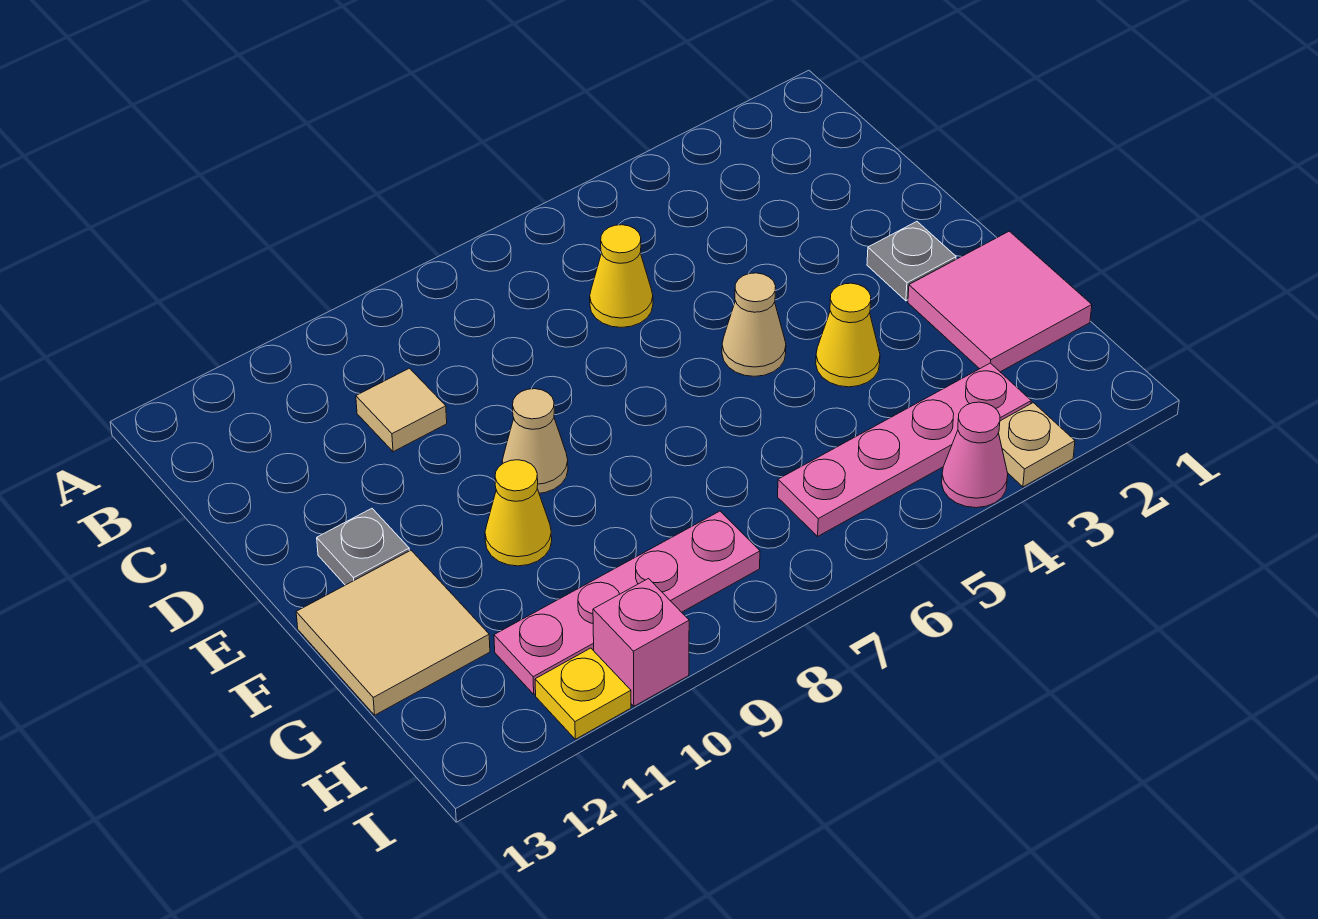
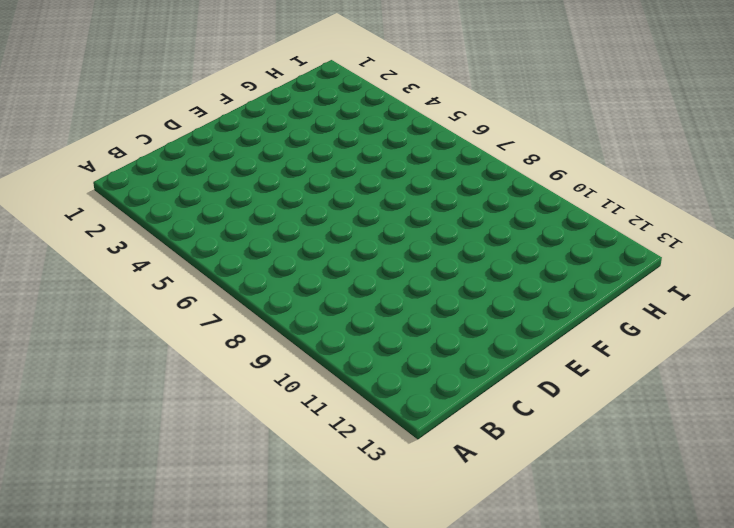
none -> yellow cone C6 level 1
none -> tan tile C10 level 1
none -> grey plate E2 level 1

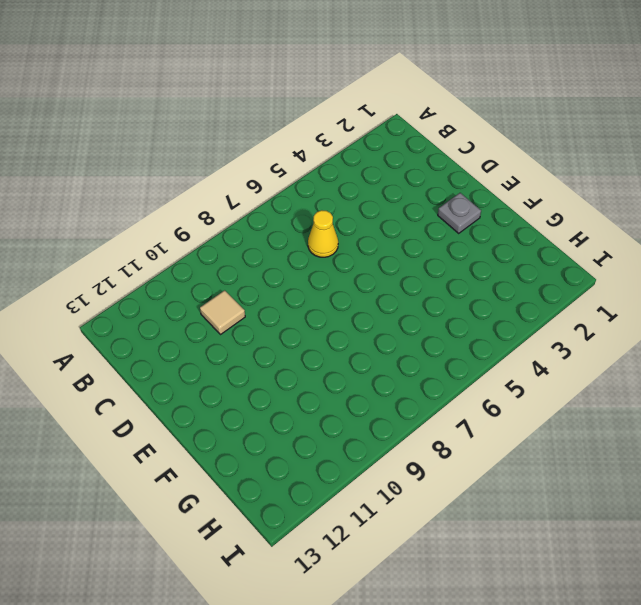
none -> tan cone E5 level 1
none -> tan cone E9 level 1
none -> grey plate E12 level 1

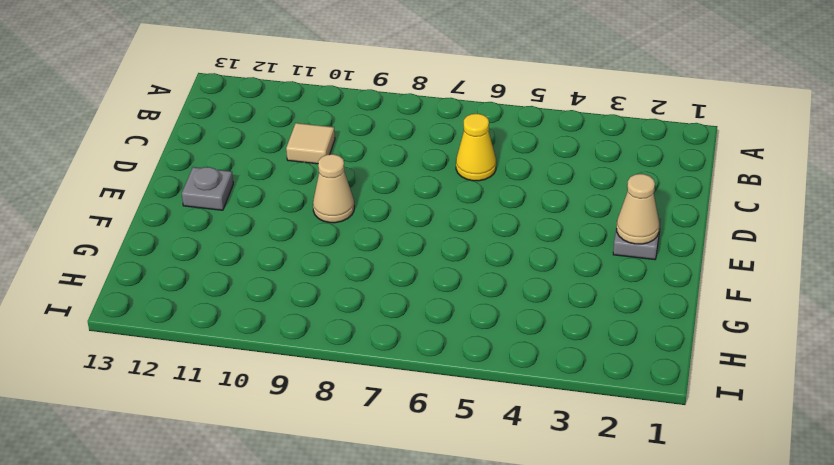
tan cone E2 level 2 -> tan cone E5 level 1
none -> pink tile F1:G2 level 1
none -> yellow cone F4 level 1
none -> yellow cone F10 level 1

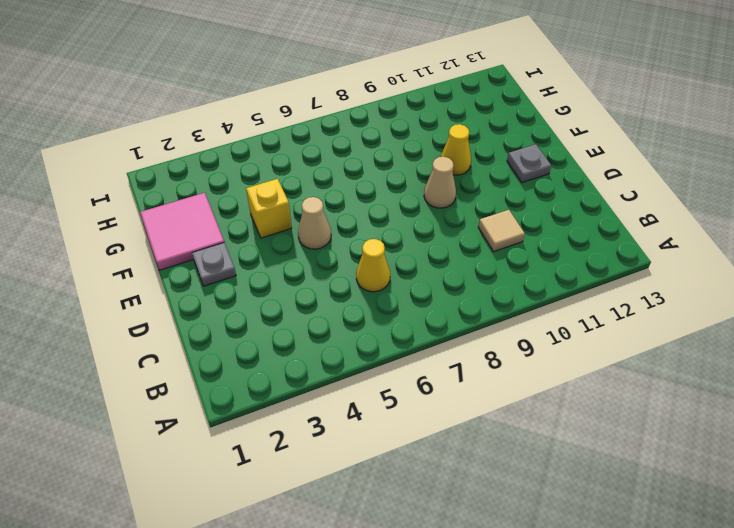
yellow brick F4 level 1 -> yellow cone F4 level 1
none -> tan tile F12:G13 level 1
none -> pink plate H3:H6 level 1
none -> pink plate H8:H11 level 1

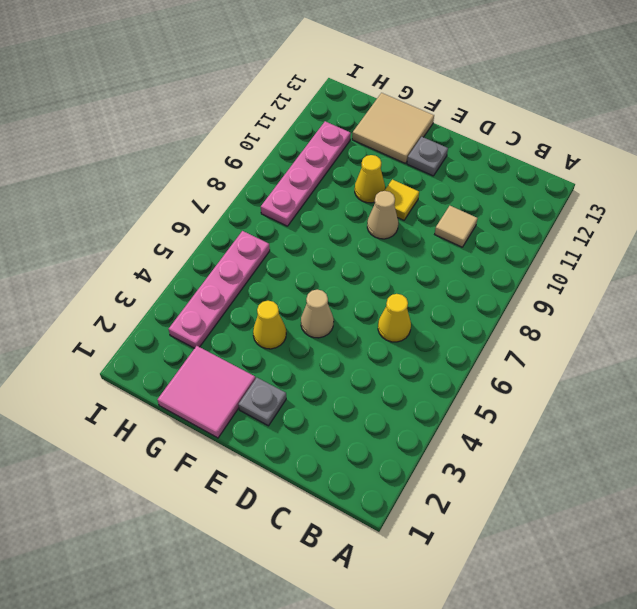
yellow tile E10 level 1 -> none
none -> tan plate I3 level 1
none -> pink cone I4 level 1
none -> pink brick I10 level 1

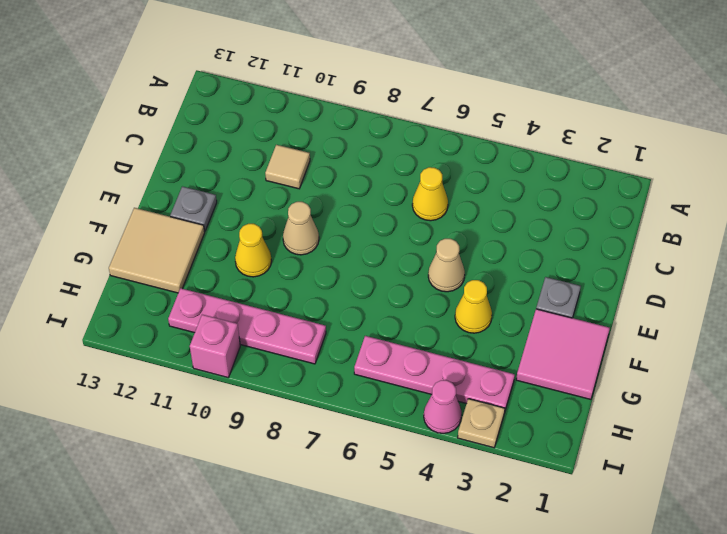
none -> yellow plate I11 level 1

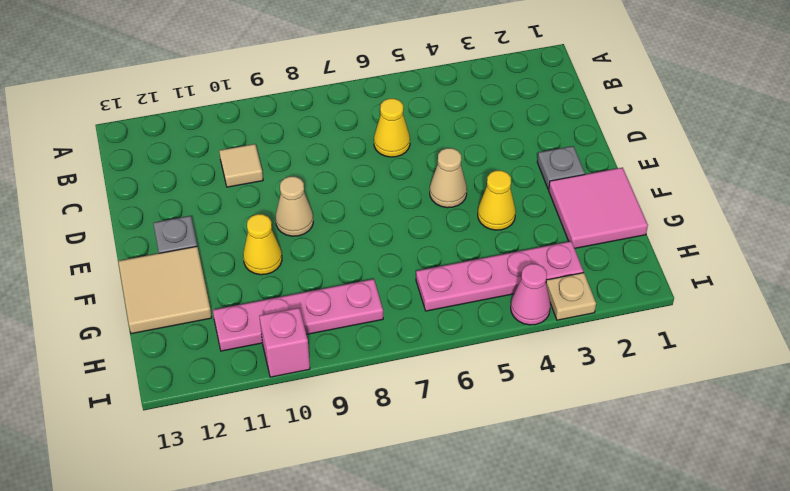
none -> yellow plate I11 level 1

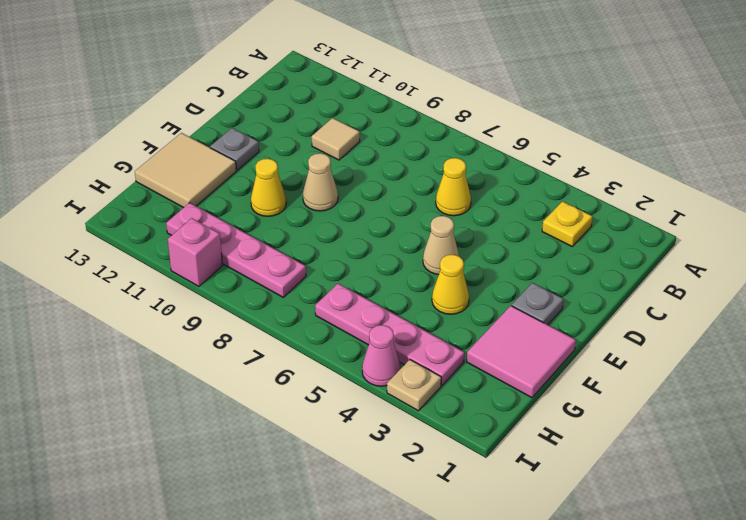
yellow plate B3 level 1 -> yellow plate I11 level 1

